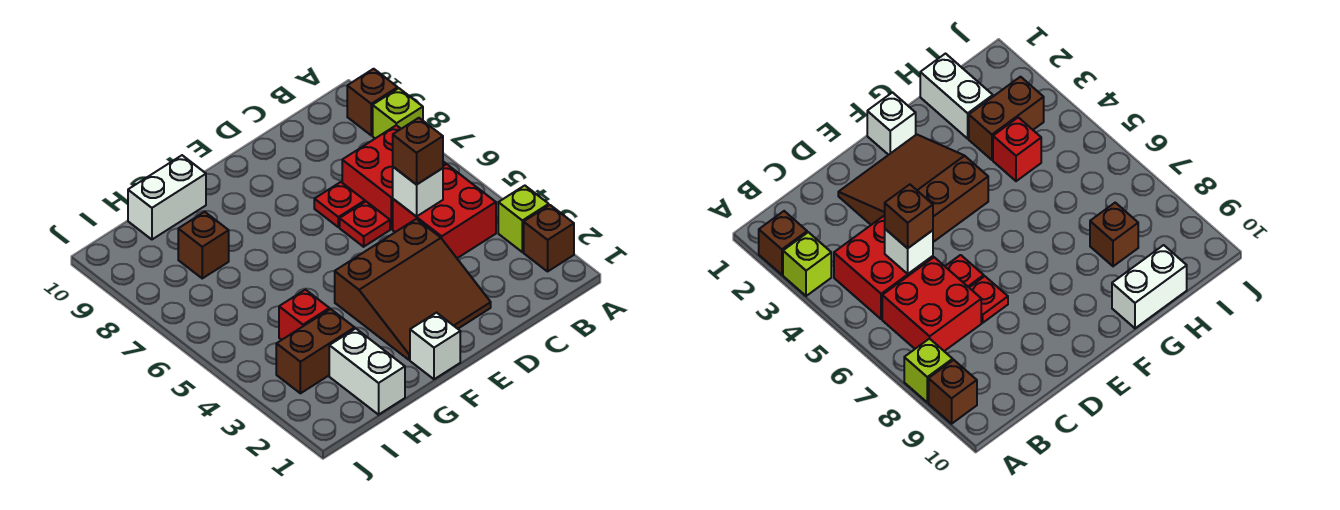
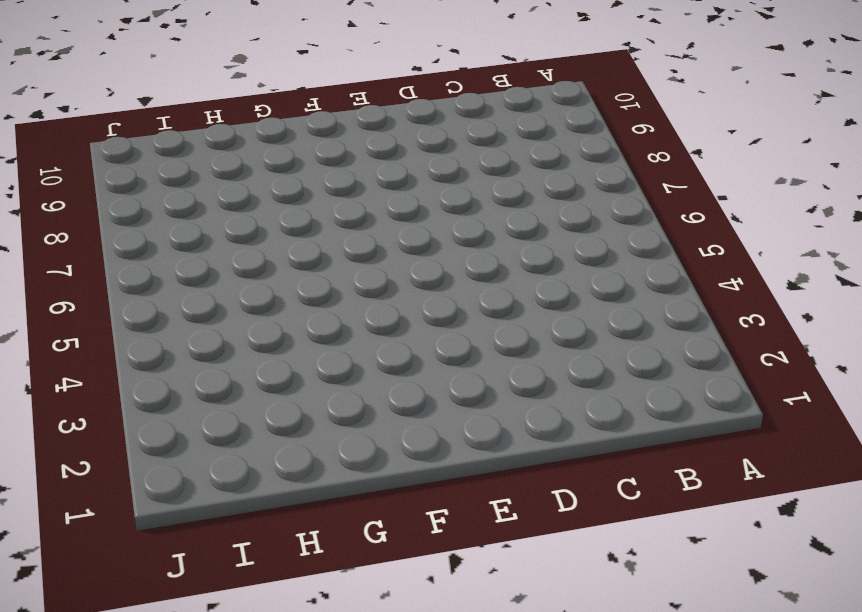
none -> brown brick A2 level 1
none -> lime brick A3 level 1
none -> lime brick A8 level 1

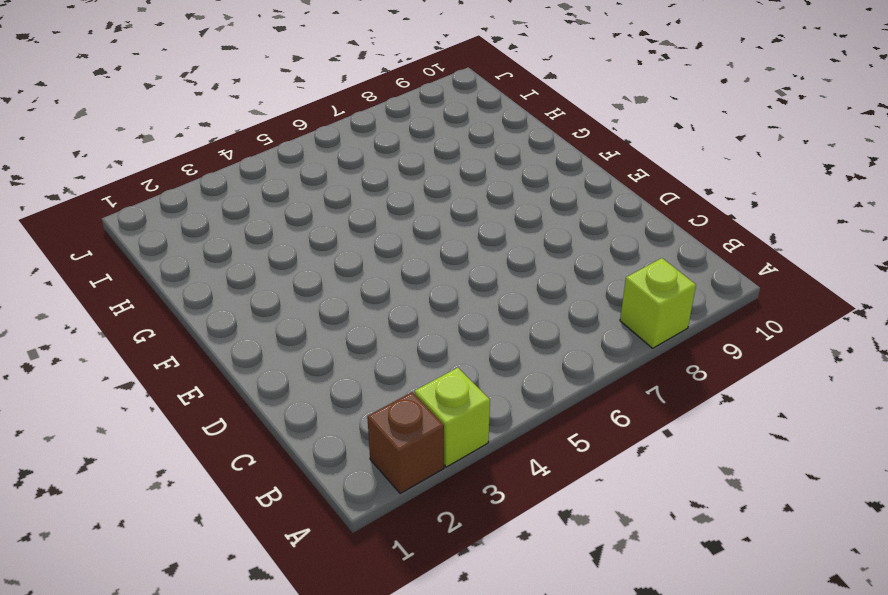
none -> brown brick A9 level 1
none -> red brick B4:C5 level 1
none -> red brick B6:C7 level 1

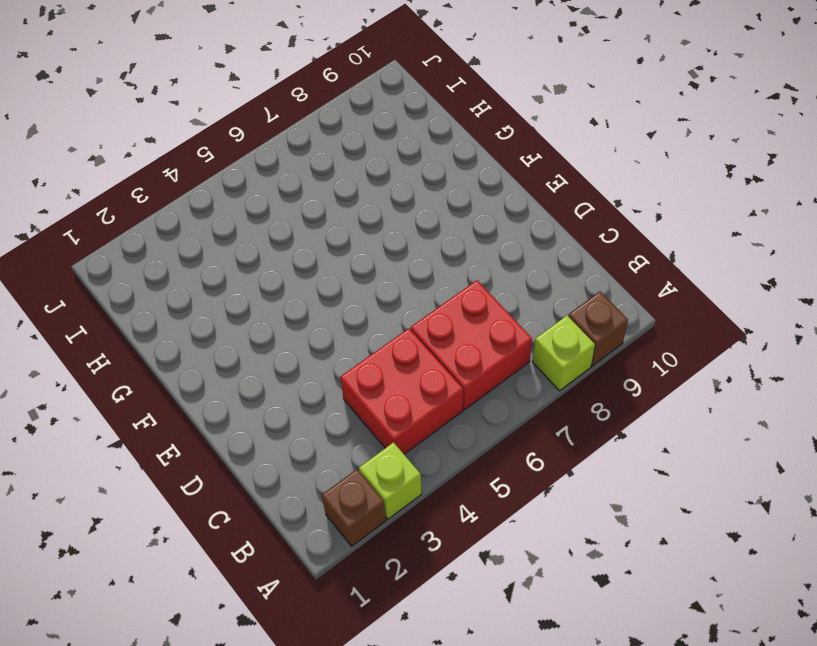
none -> brown slope D2:F4 level 1 top 4
none -> red plate D6 level 1
none -> red plate D7 level 1

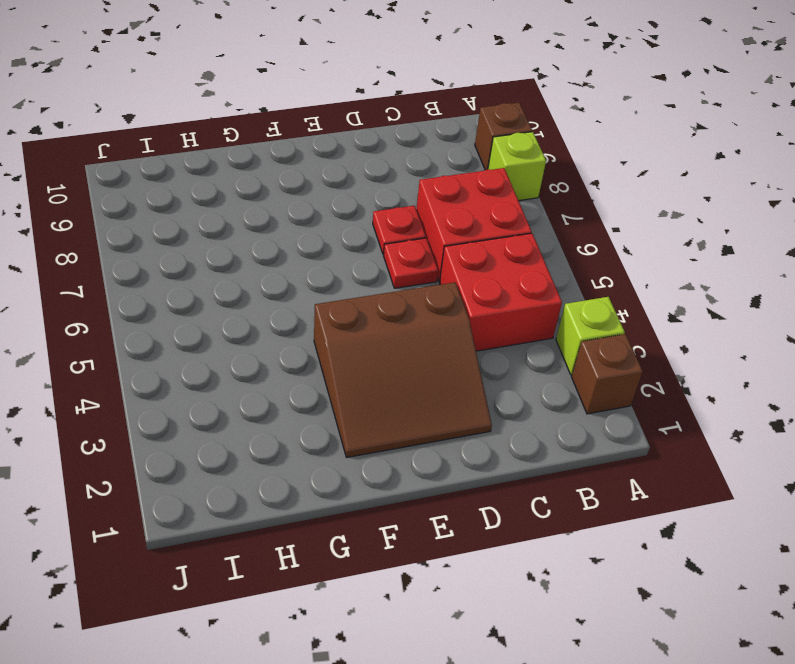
none -> white brick F1 level 1
none -> white brick G10:H10 level 1
none -> white brick H1:H2 level 1

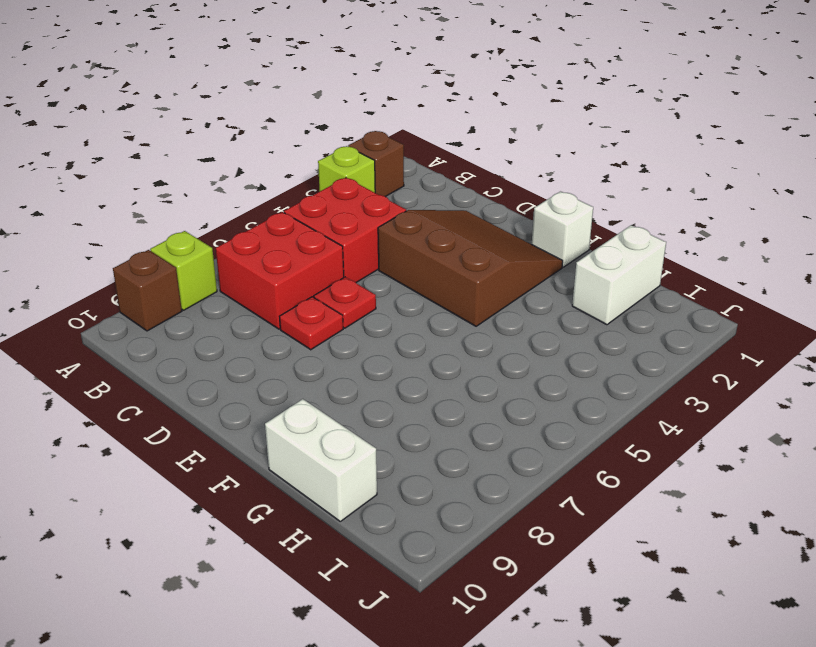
none -> brown brick H3:I3 level 1
none -> red brick H4 level 1
none -> brown brick H8 level 1

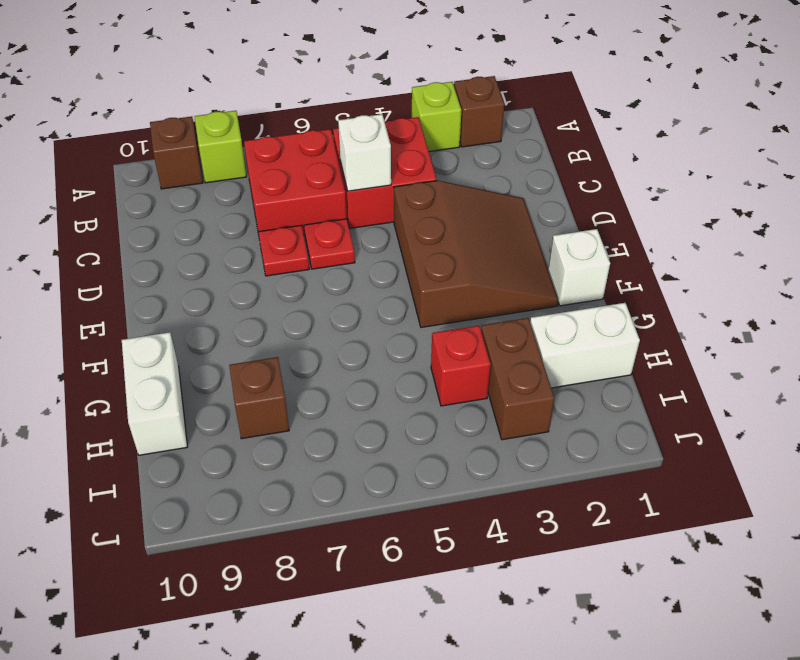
none -> brown brick C5 level 3

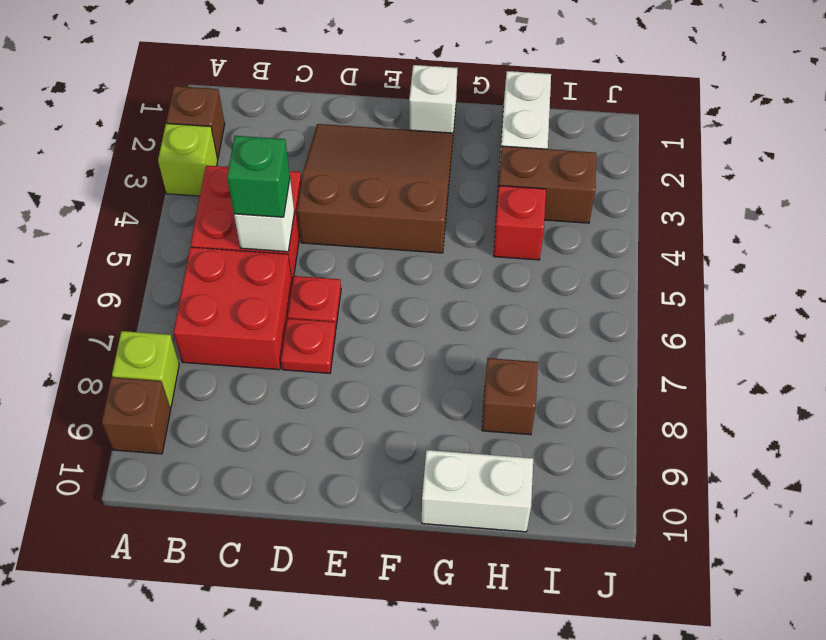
green brick C5 level 3 -> brown brick C5 level 3

